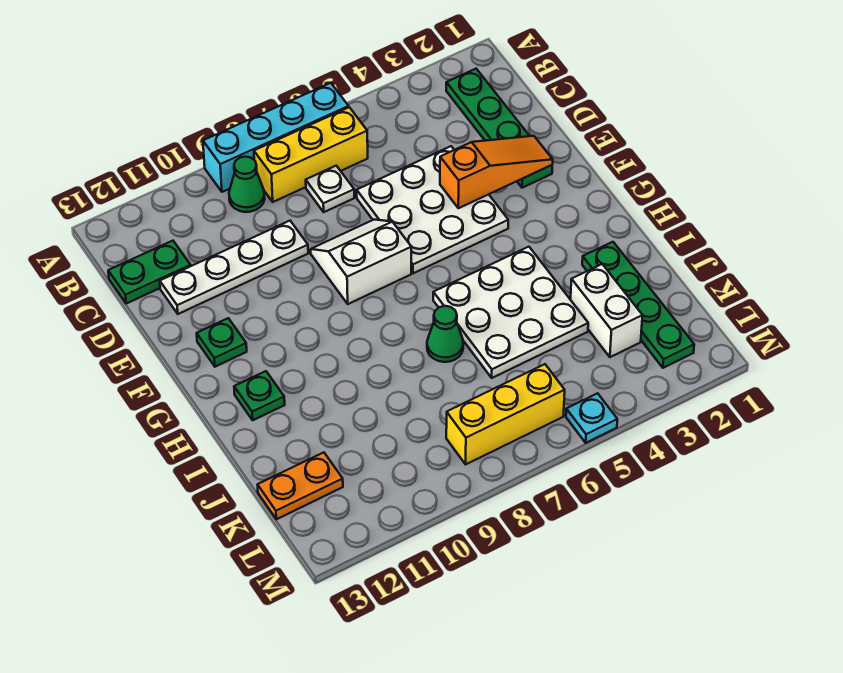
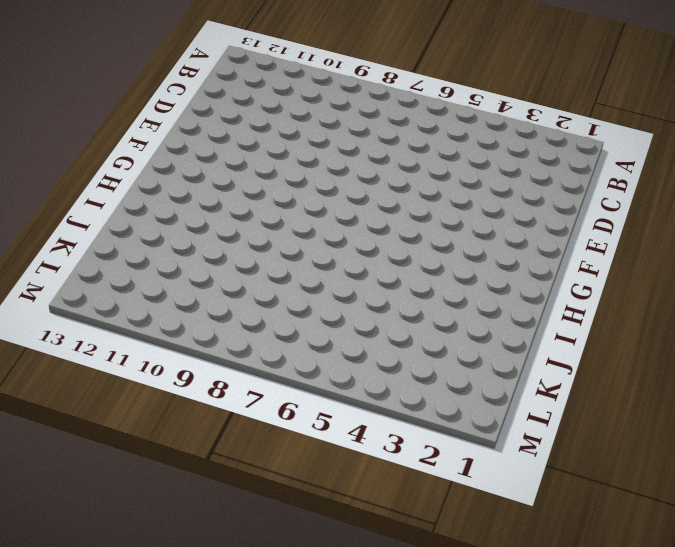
none -> cyan brick A6:A9 level 1
none -> green plate B2:E2 level 1
none -> yellow brick B6:B8 level 1

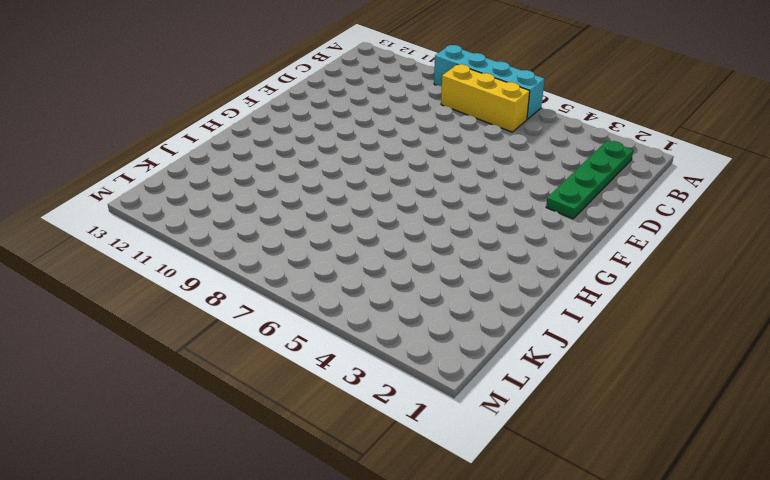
none -> green cone B9 level 1
none -> white plate C7 level 1
none -> green plate C12:C13 level 1

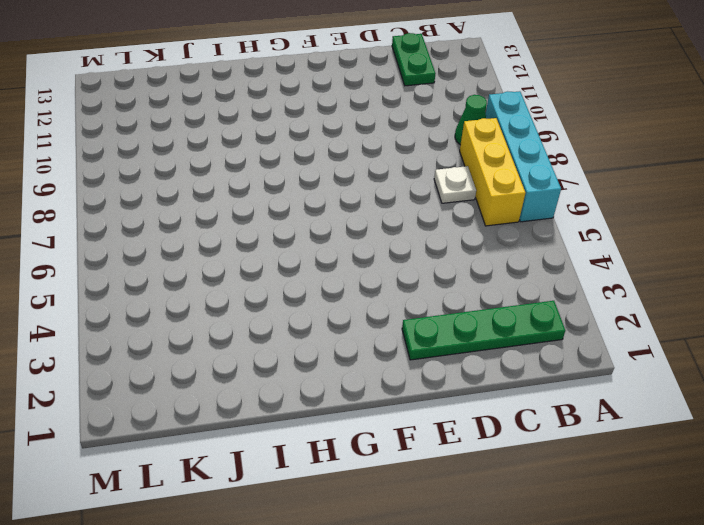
none -> white plate D4:F6 level 1
none -> white plate D9:D12 level 1
none -> white slope E7:F8 level 1 top F

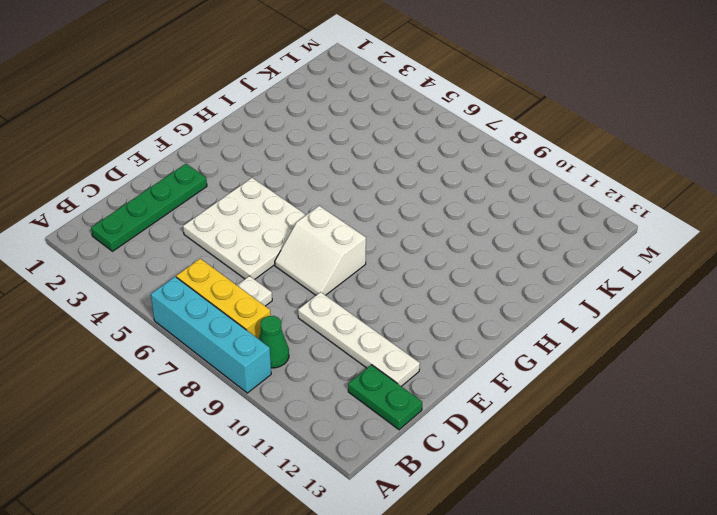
none -> green plate F12 level 1
none -> white plate H4:J6 level 1
none -> green plate H12 level 1

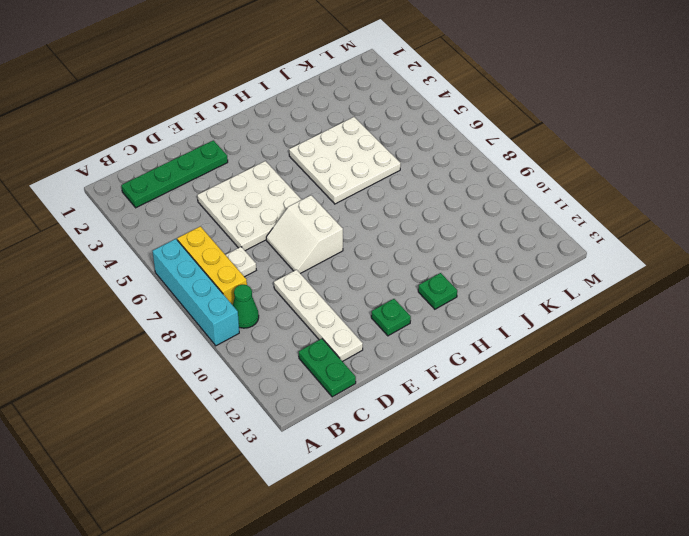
none -> green plate I2:L2 level 1
none -> green cone I7 level 1
none -> white brick J3:K3 level 1

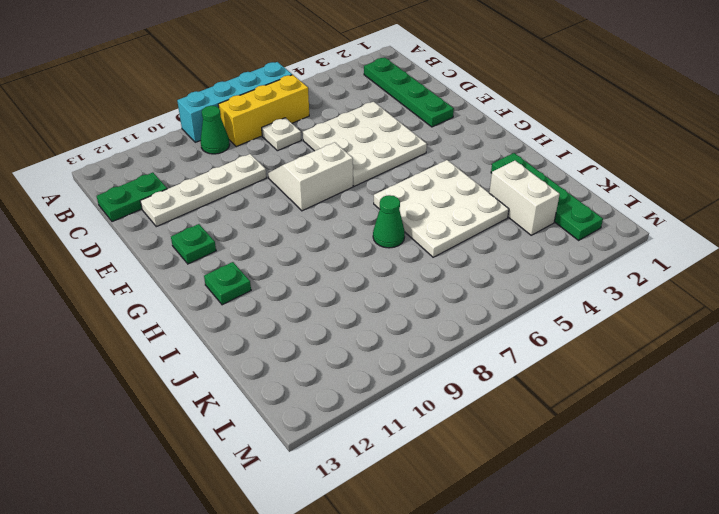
none -> orange plate K12:K13 level 1
none -> yellow brick L6:L8 level 1
none -> cyan plate M5 level 1

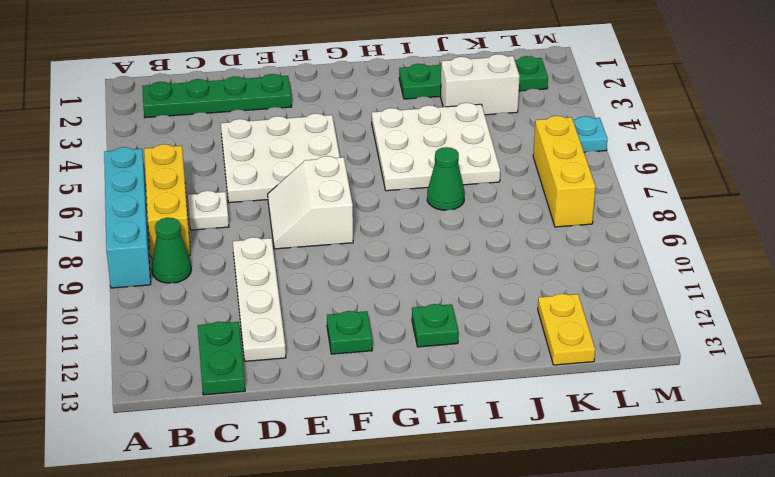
yellow plate K12:K13 level 1 -> orange plate K12:K13 level 1
none -> orange slope E2:E4 level 2 top 4

